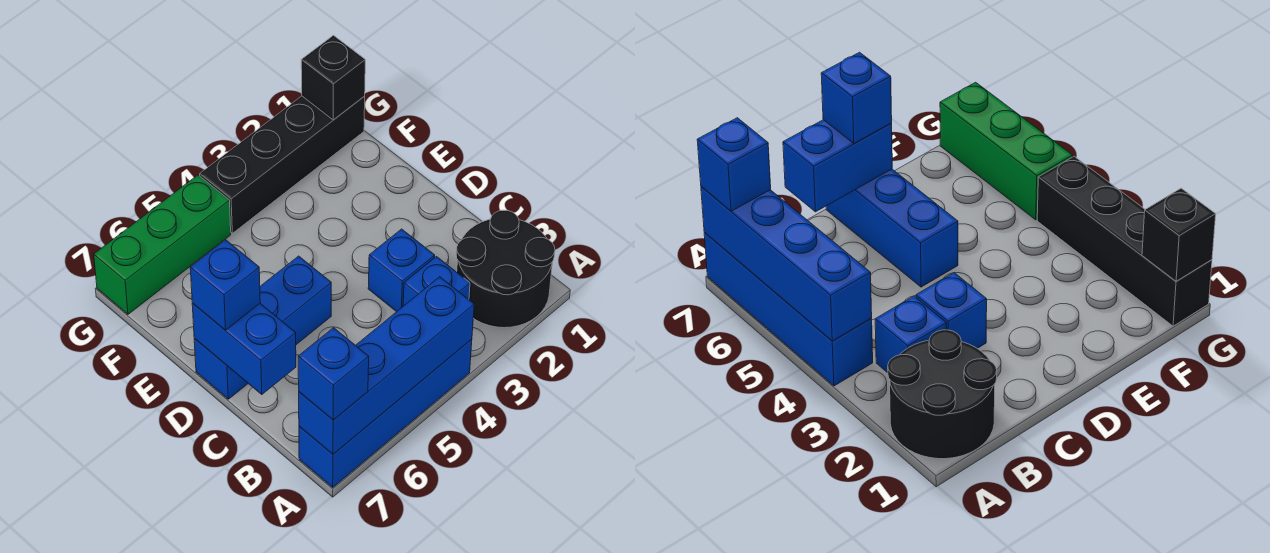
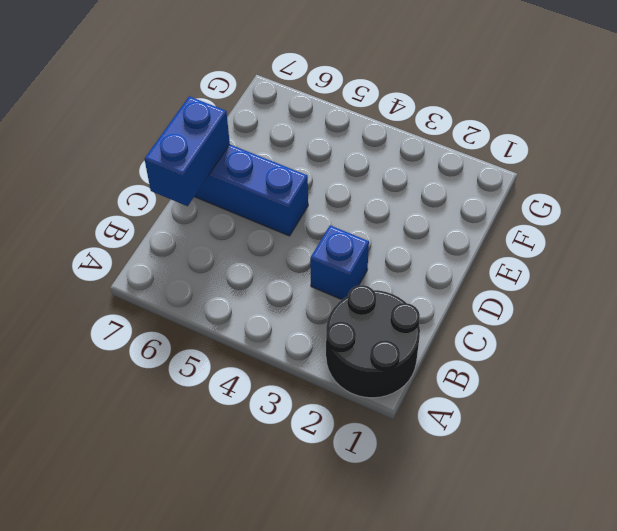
none -> blue brick A4:A7 level 1
none -> blue brick B3 level 1
none -> black brick G1:G4 level 1

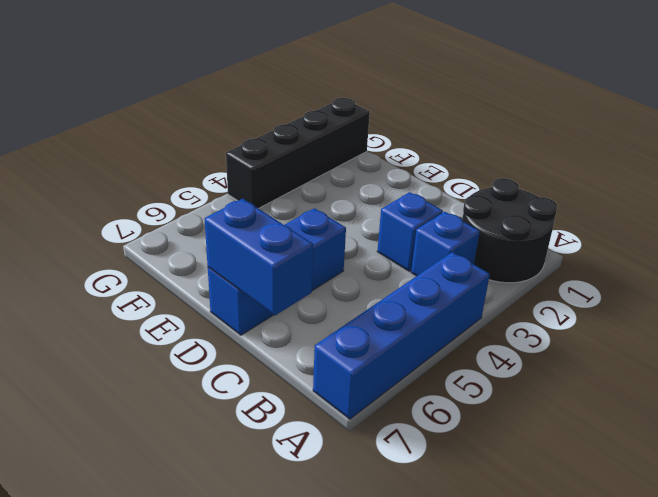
none -> green brick G5:G7 level 1
none -> blue brick A4:A7 level 2
none -> black brick G1 level 2

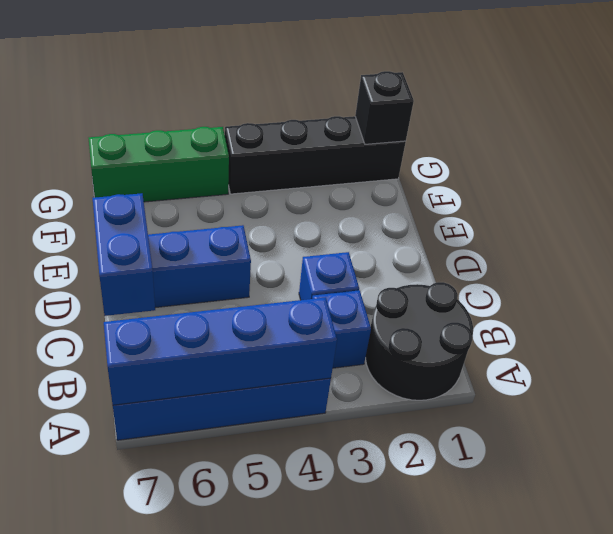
none -> blue brick A7 level 3
none -> blue brick D7 level 3

